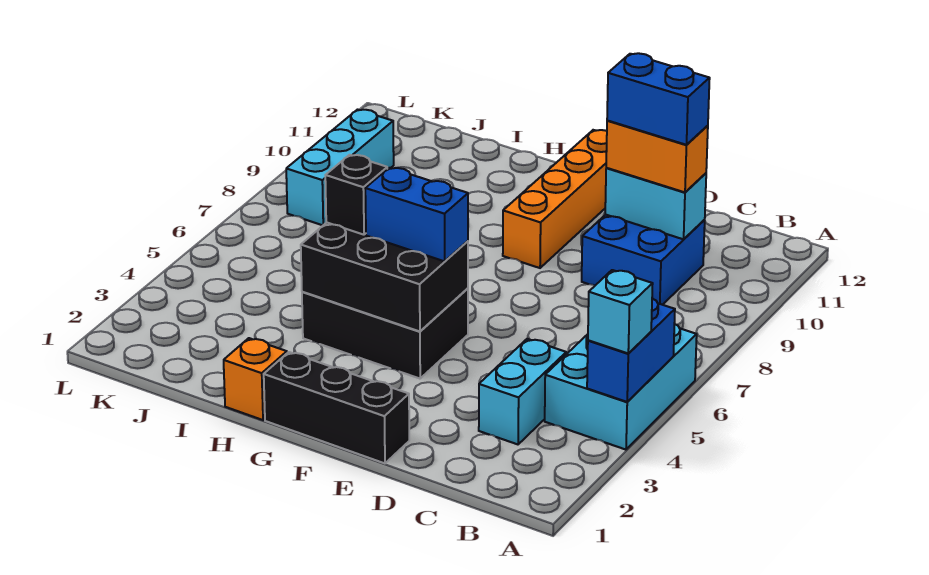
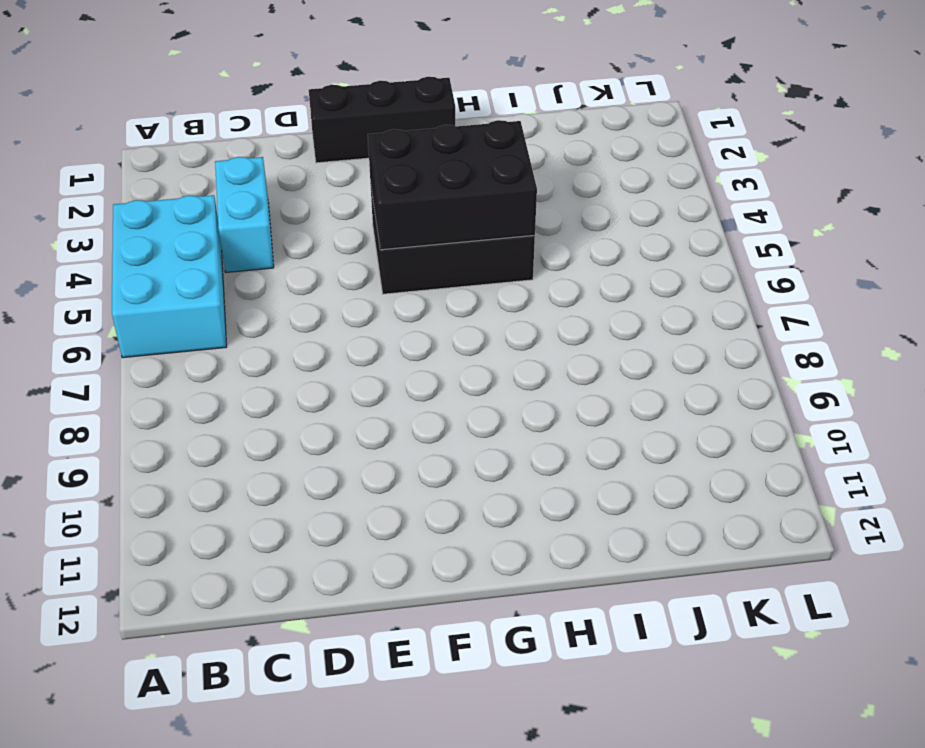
none -> blue brick C9:D10 level 1
none -> orange brick F9:F12 level 1
none -> orange brick H1 level 1

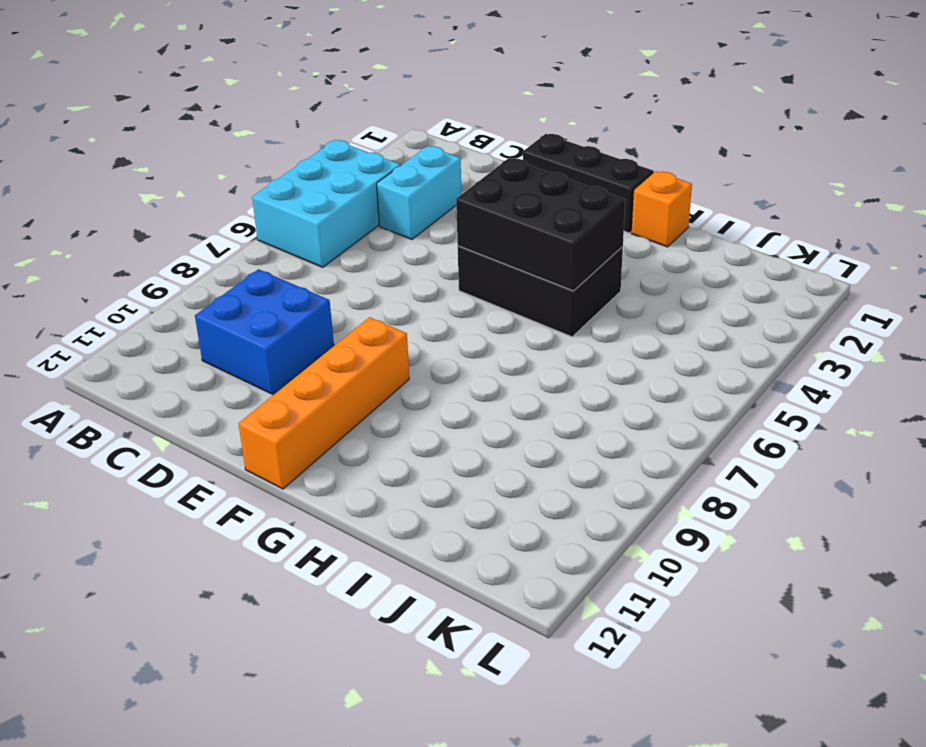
none -> cyan brick K8:K10 level 1
none -> blue brick A4:A5 level 2
none -> cyan brick C10:D10 level 2

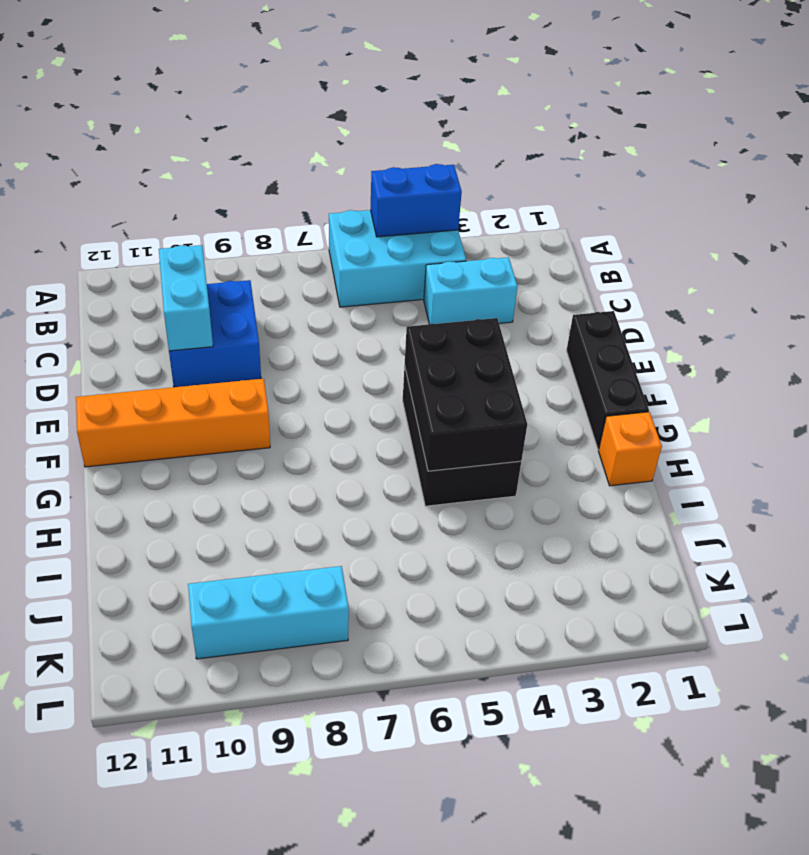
none -> cyan brick A4 level 3
none -> orange brick C10:D10 level 3
none -> blue brick F5:G5 level 3

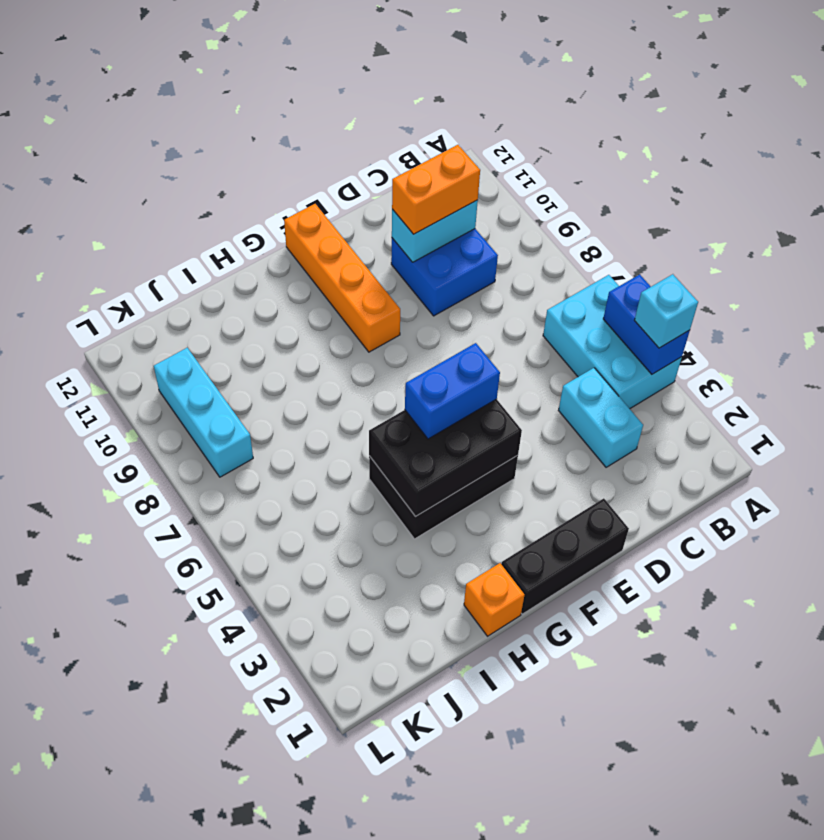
none -> black brick H5 level 3
none -> blue brick C10:D10 level 4

